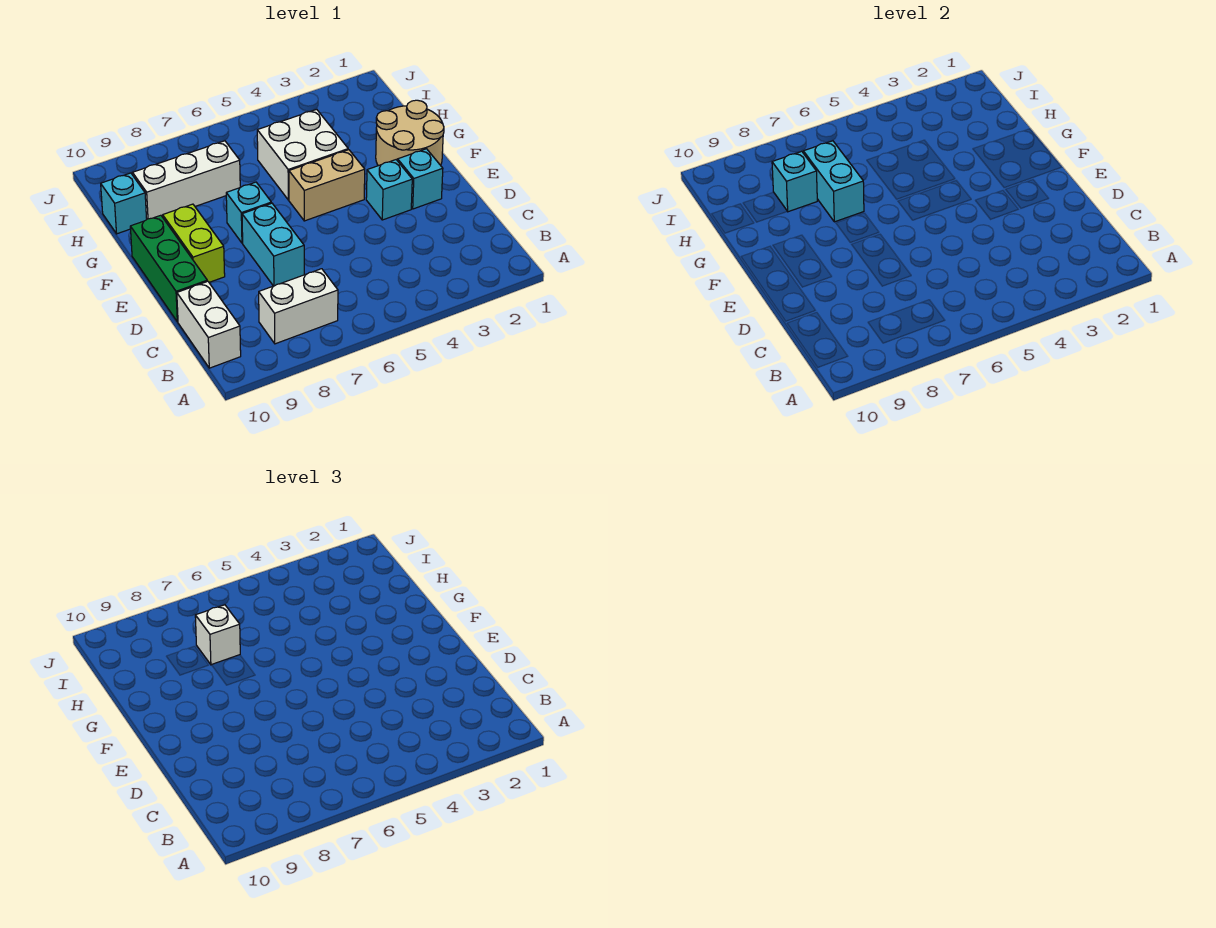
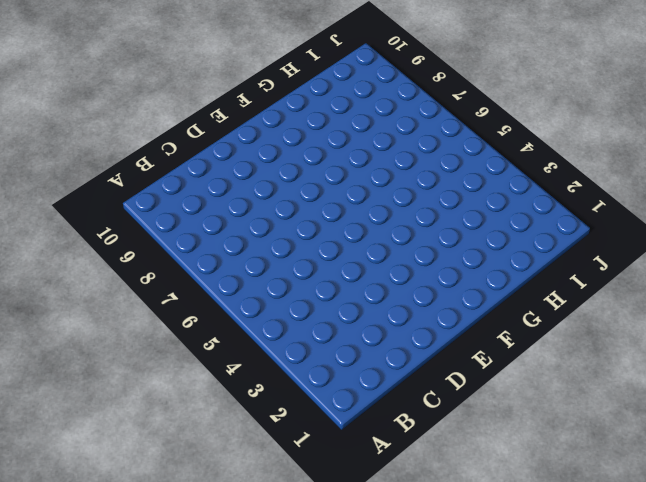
none -> white brick B7:B8 level 1
none -> white brick B10:C10 level 1
none -> cyan brick D7:E7 level 1

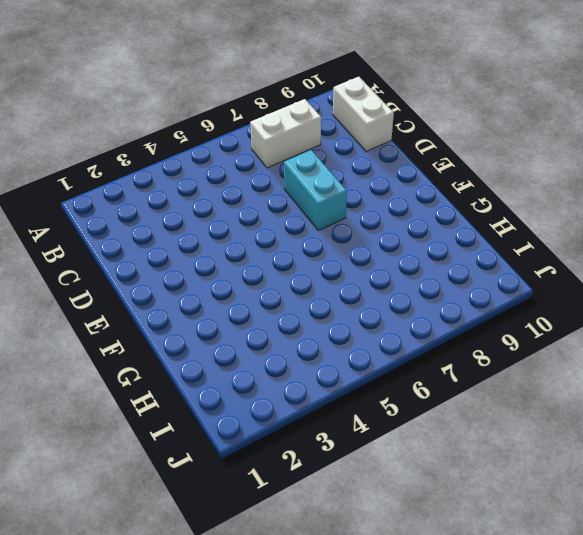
none -> green brick D10:F10 level 1
none -> cyan brick E2 level 1
none -> cyan brick E3 level 1

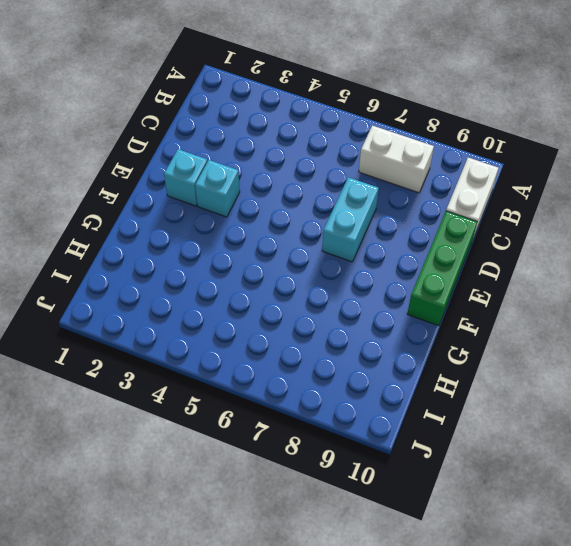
none -> lime brick E9:F9 level 1
none -> tan round brick F1:G2 level 1
none -> tan brick F4:F5 level 1

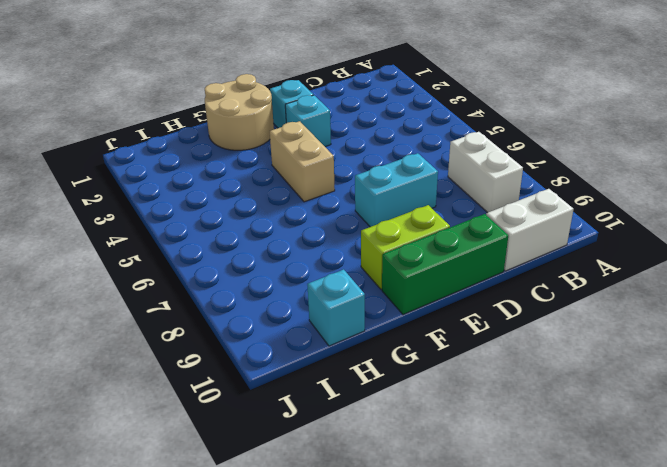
none -> cyan brick F7 level 1
none -> white brick G4:H5 level 1
none -> white brick H7:H9 level 1

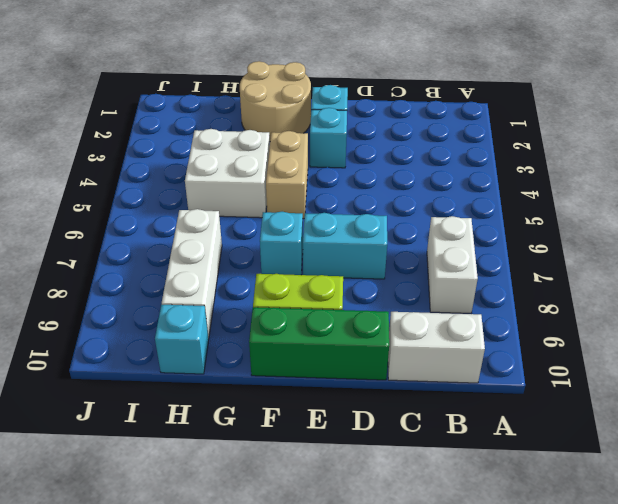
none -> cyan brick G7:H7 level 2
none -> cyan brick H8 level 2
none -> white brick H7 level 3

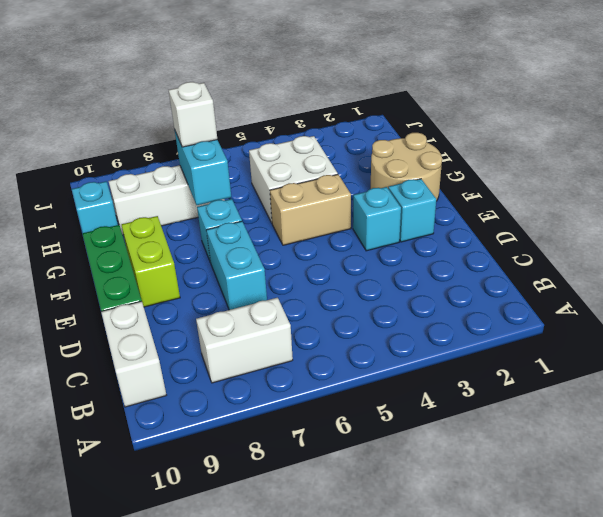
none -> cyan brick H8 level 2

